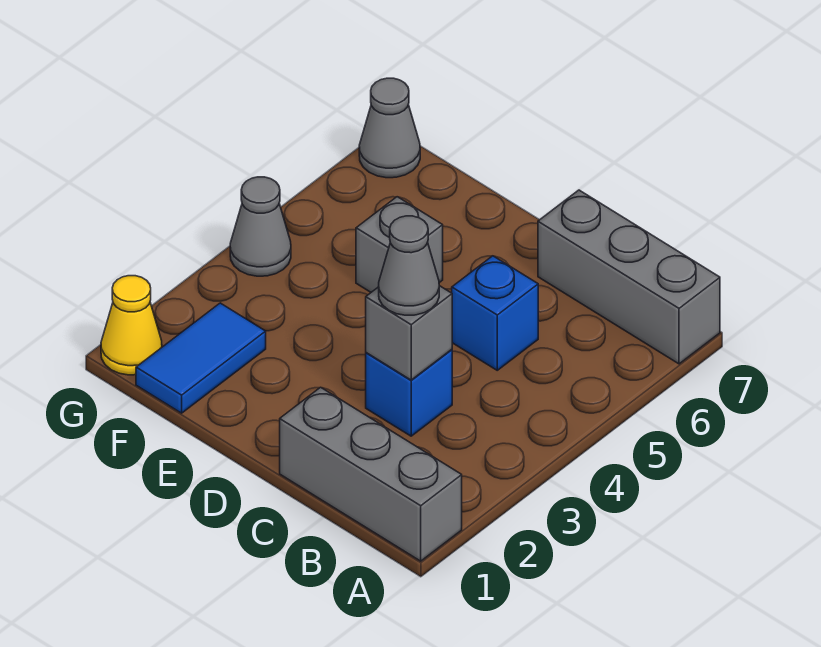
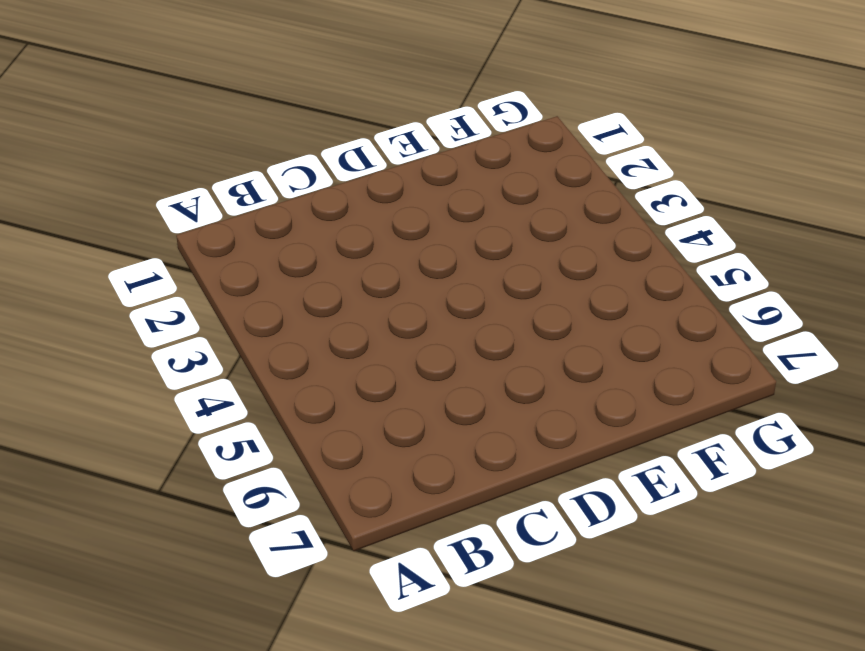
none -> grey brick A1:C1 level 1
none -> grey brick A7:C7 level 1

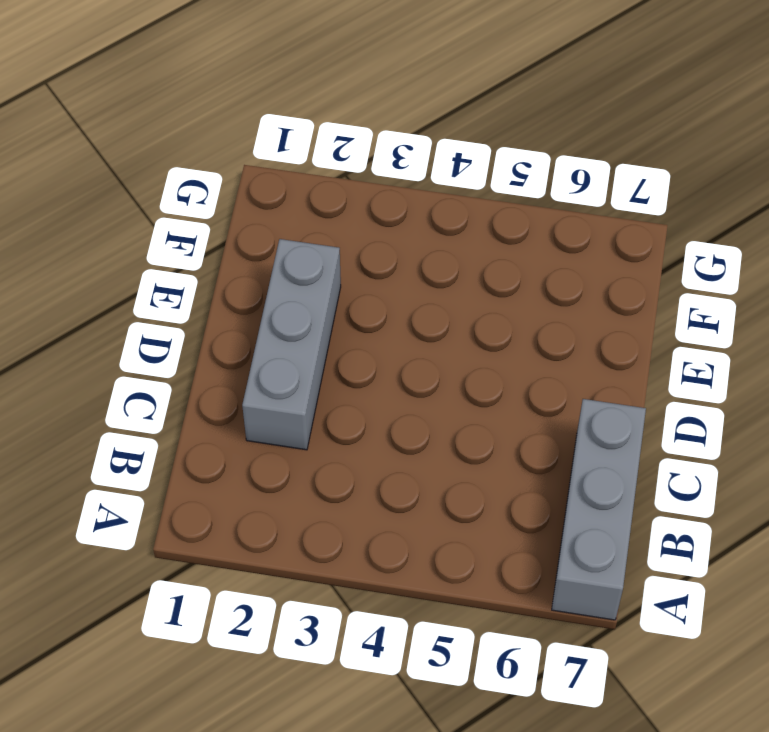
grey brick C2:E2 level 1 -> grey brick A1:C1 level 1
none -> blue brick C3 level 1
none -> blue brick C5 level 1

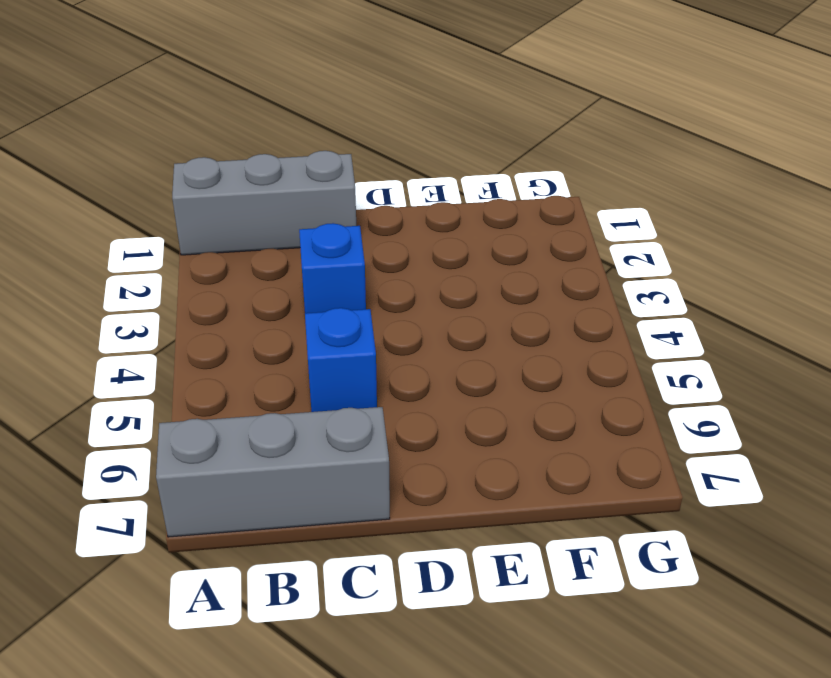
none -> grey brick E5 level 1
none -> blue tile F1:F2 level 1

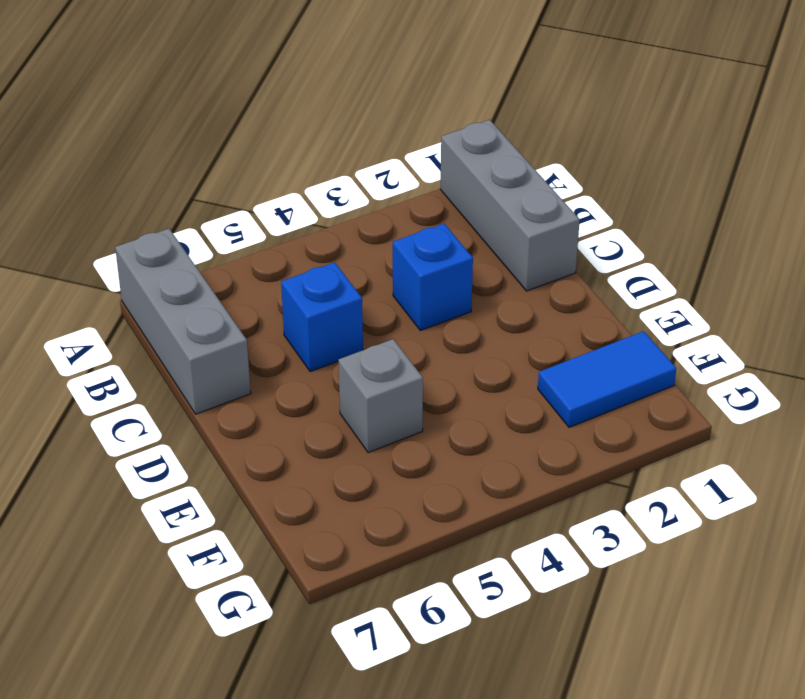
none -> yellow cone G1 level 1
none -> grey cone G4 level 1

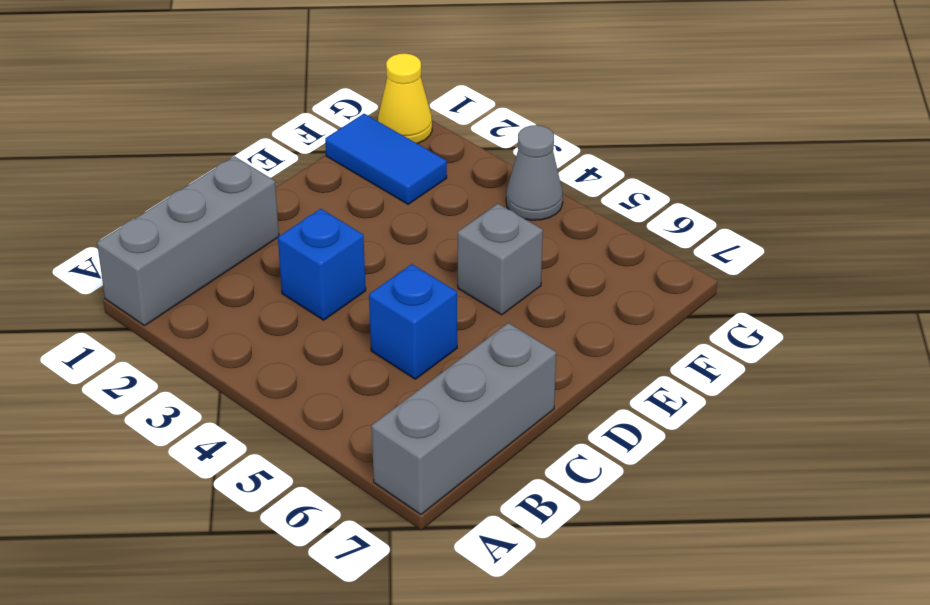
none -> grey cone G7 level 1
none -> grey brick C3 level 2

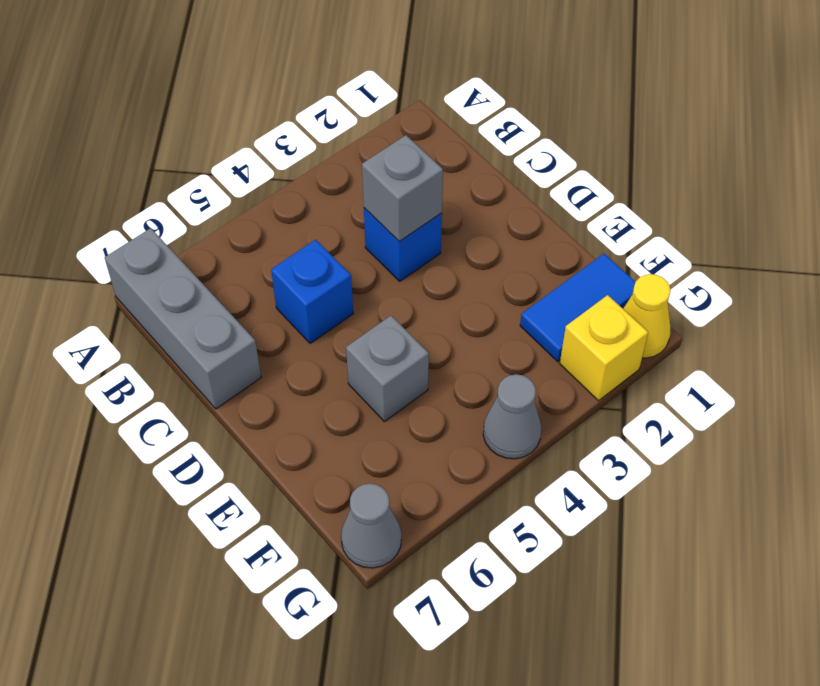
yellow brick G2 level 1 -> none
none -> grey brick A1:C1 level 1
none -> grey cone C3 level 3

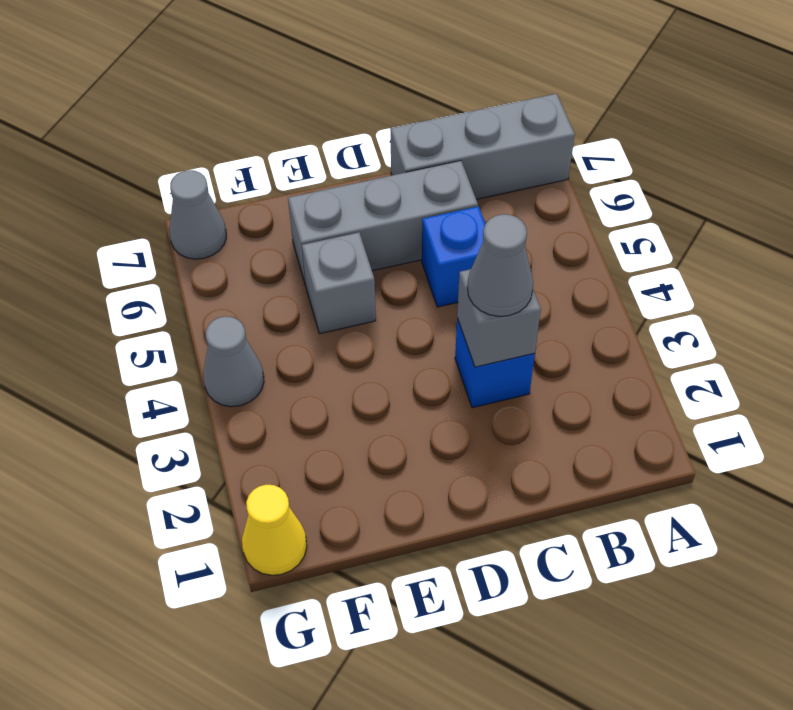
grey brick C6:E6 level 1 -> grey brick A1:C1 level 1
none -> blue tile F1:F2 level 1

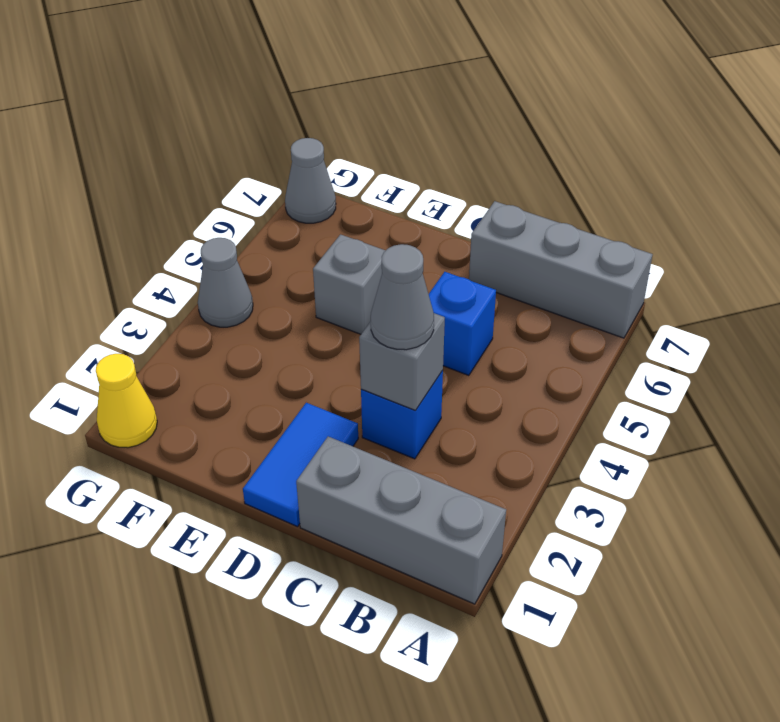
blue tile D1:D2 level 1 -> blue tile F1:F2 level 1

